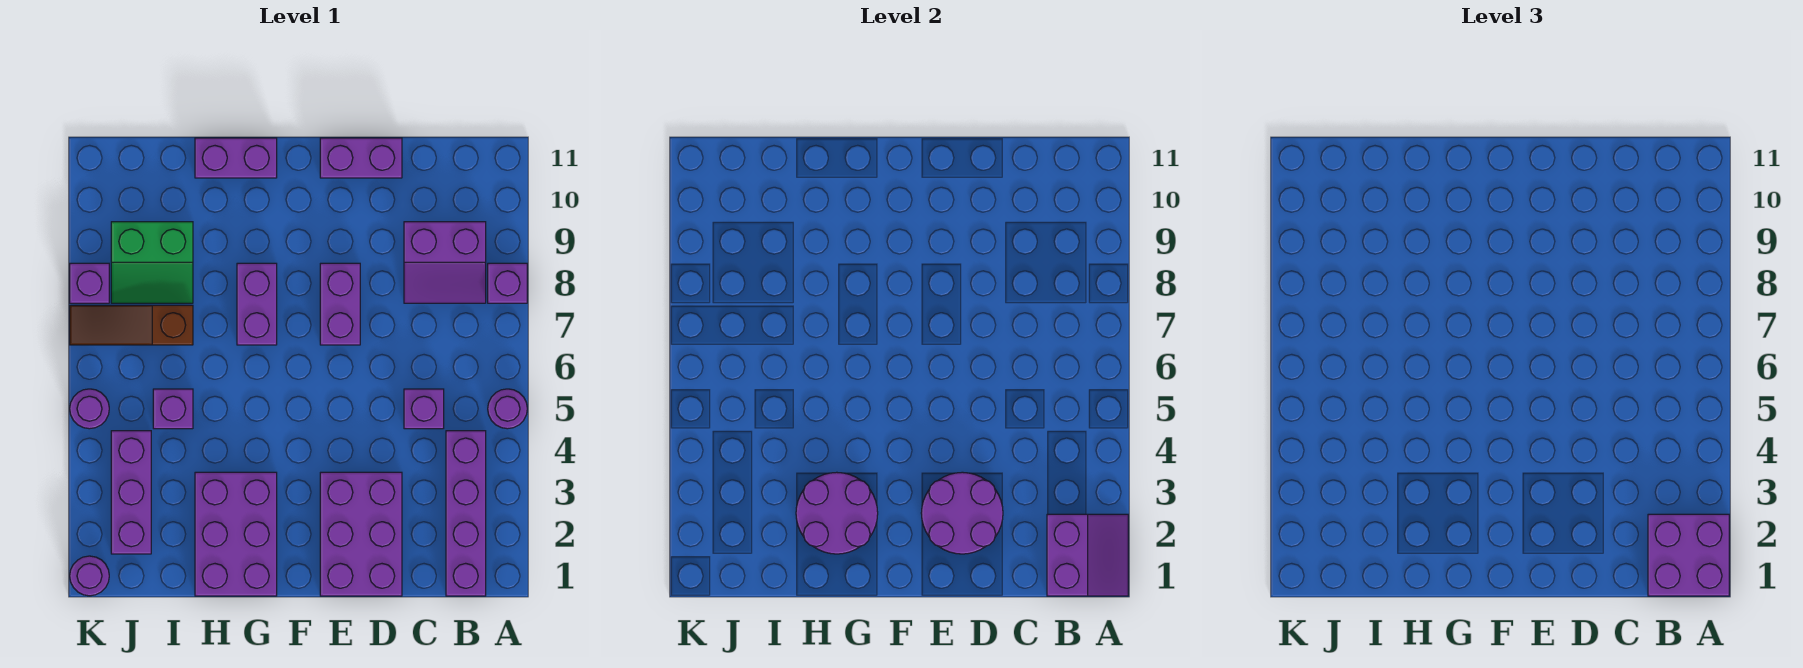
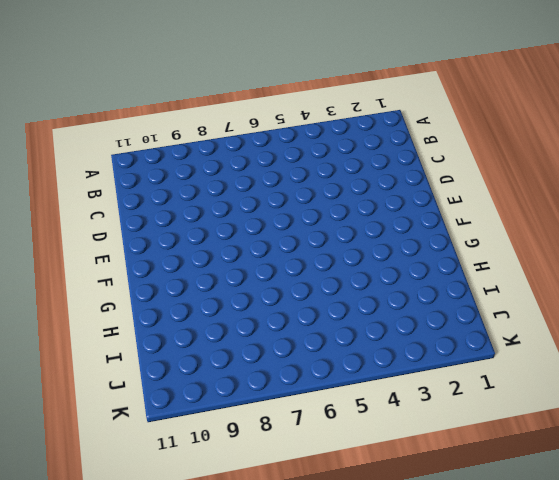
none -> purple round brick A5 level 1
none -> purple brick A8 level 1
none -> purple brick B1:B4 level 1

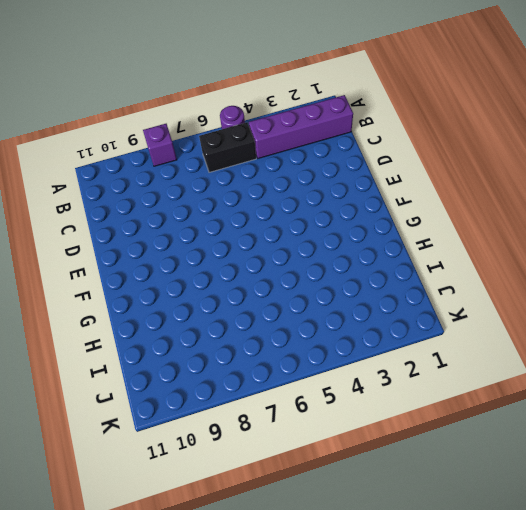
black brick B5:B6 level 1 -> none
none -> purple slope B8:C9 level 1 top 9
none -> purple brick C5 level 1
none -> purple brick D1:E3 level 1

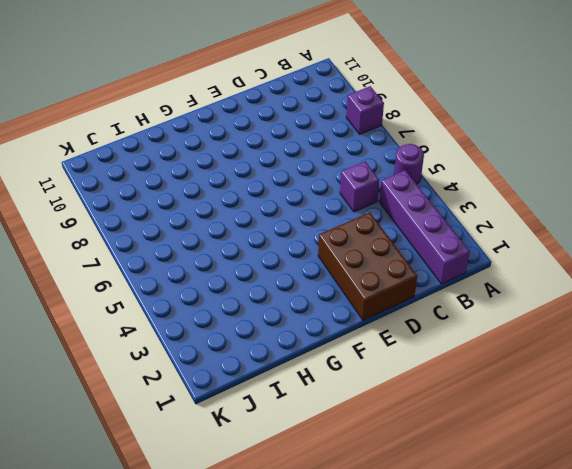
brown brick D1:E3 level 1 -> purple brick D1:E3 level 1
none -> purple slope B8:C9 level 1 top 9
none -> purple brick D11:E11 level 1
none -> purple brick E7:E8 level 1

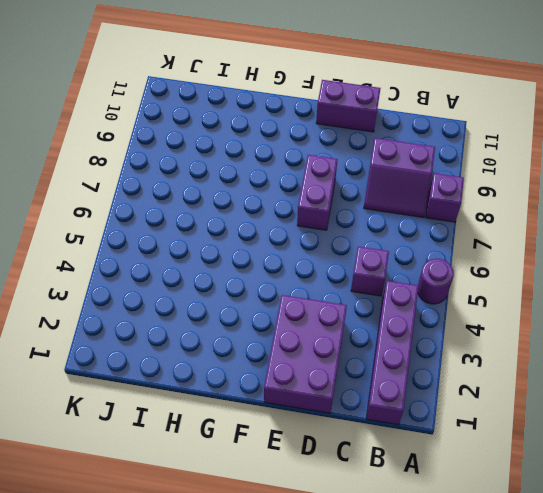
none -> purple brick G1:H3 level 1
none -> purple brick G7:G8 level 1
none -> purple brick G11:H11 level 1

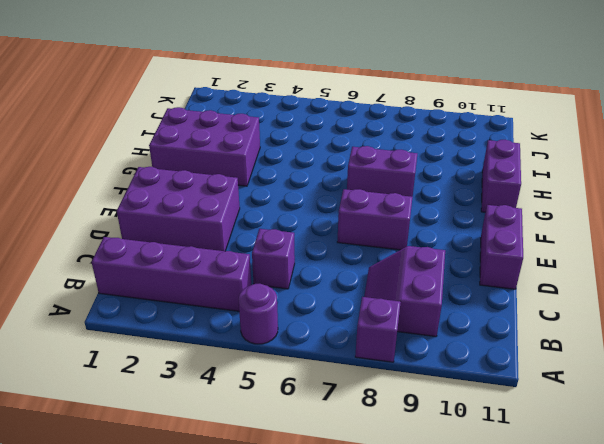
none -> purple brick I5 level 1
none -> brown slope I7:K7 level 1 top I
none -> green slope I8:J9 level 1 top 9

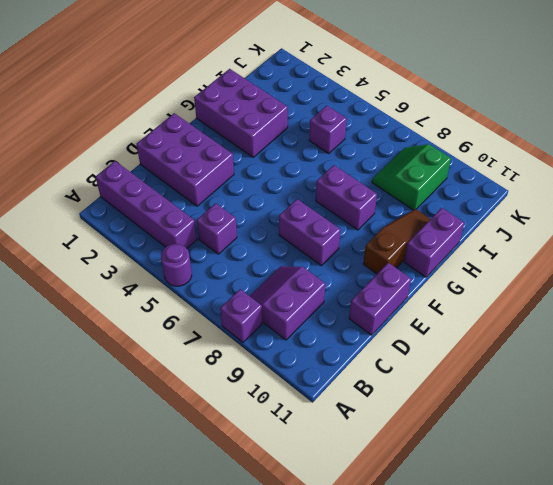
brown slope F10:H10 level 1 top F -> brown slope I7:K7 level 1 top I
none -> purple brick J2:J4 level 1
none -> purple round brick K1 level 1
none -> purple round brick K5 level 1

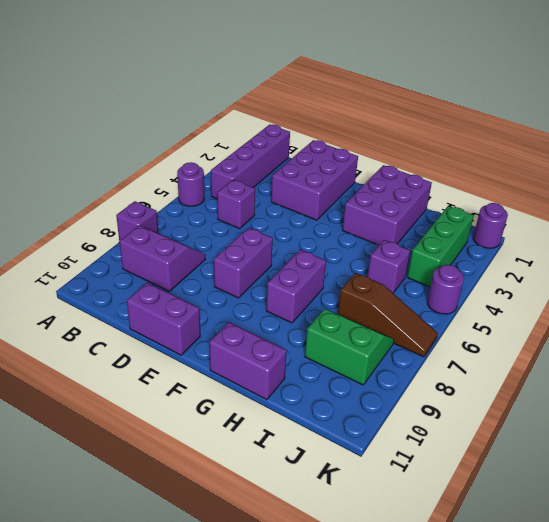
green brick J2:J4 level 1 -> purple brick J2:J4 level 1
none -> purple brick K8 level 1
none -> purple slope A1:B2 level 2 top B
none -> purple round brick D2:E3 level 2

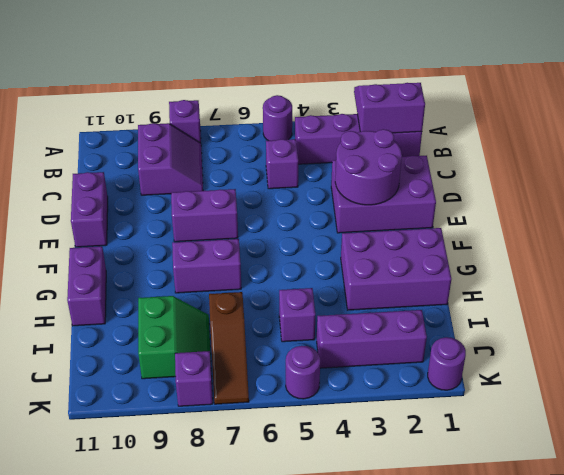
none -> purple round brick G2:H3 level 2
none -> purple brick A1:B2 level 3

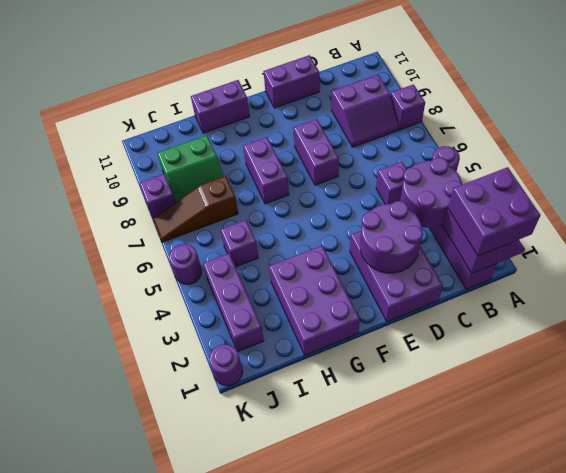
purple round brick B3:C4 level 2 -> purple round brick G2:H3 level 2

